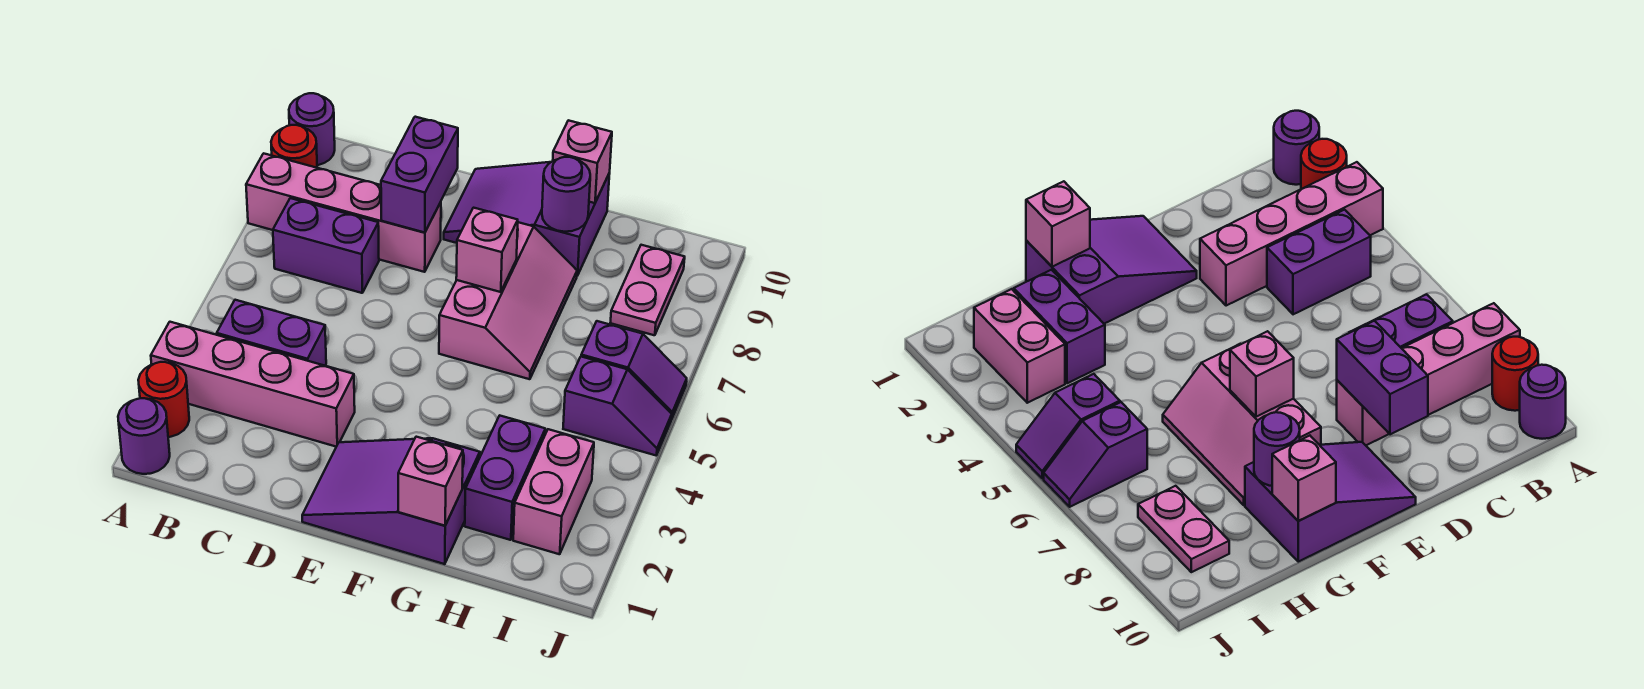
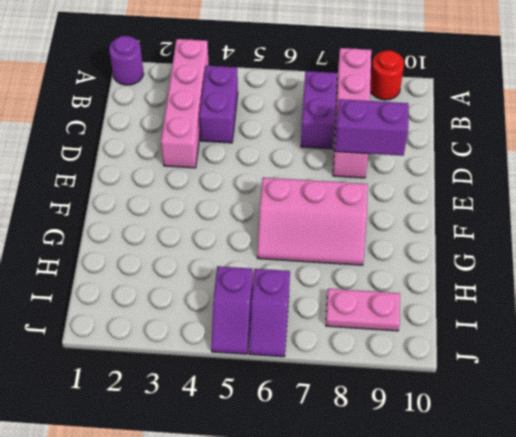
none -> red round brick A2 level 1
none -> purple round brick A10 level 1
none -> purple slope E1:G2 level 1 top G

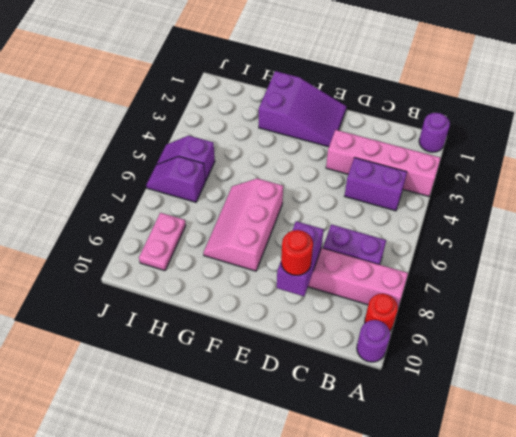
red round brick D9 level 3 -> red round brick A2 level 1
none -> purple slope E9:G10 level 1 top G
none -> purple brick H2:H3 level 1
none -> pink brick I2:I3 level 1

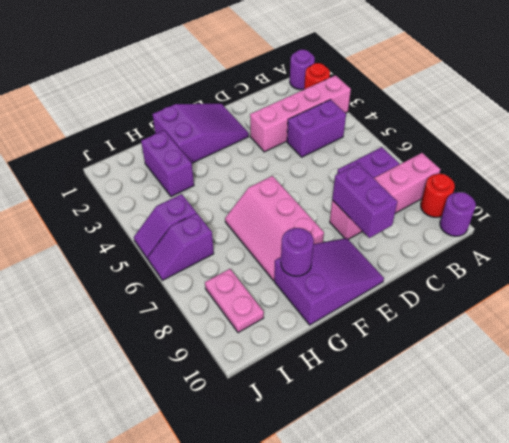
none -> pink brick I2:I3 level 1
none -> pink brick F7 level 2
none -> pink brick G1 level 2

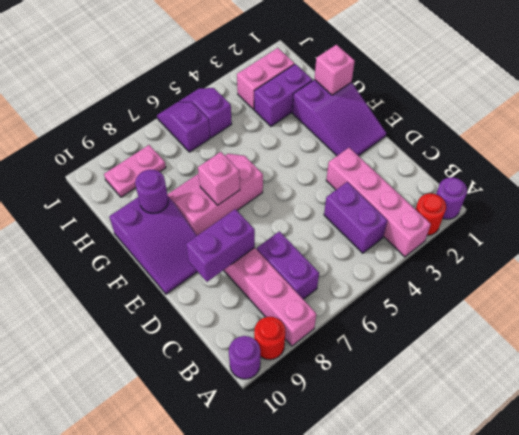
none -> pink brick G10 level 2

